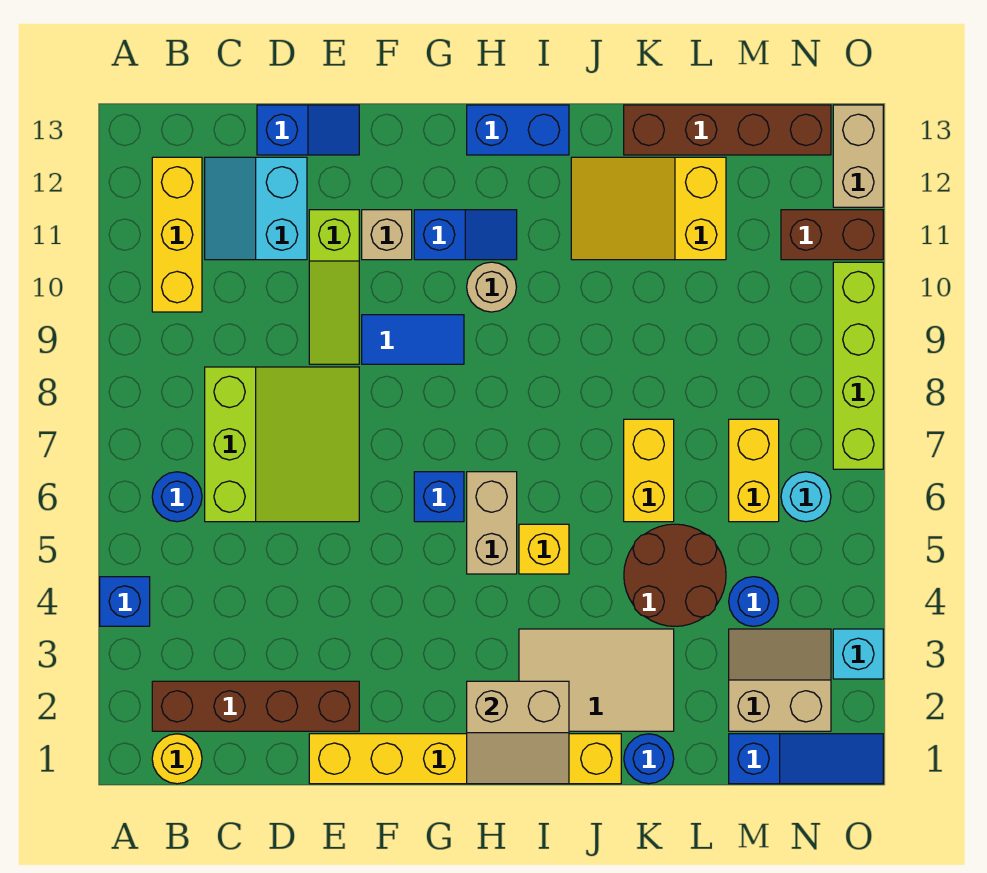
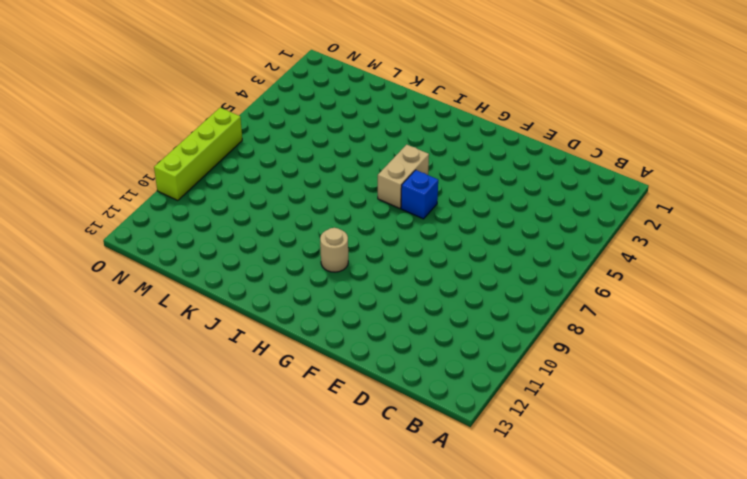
none -> blue brick A4 level 1
none -> yellow round brick B1 level 1
none -> brown brick B2:E2 level 1
none -> blue round brick B6 level 1

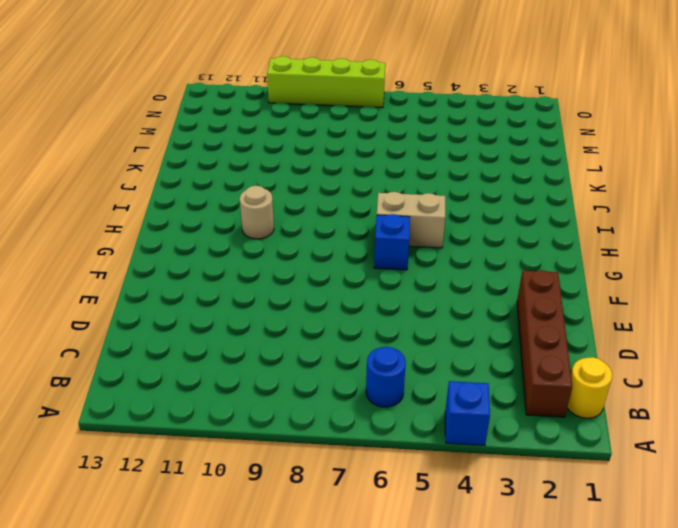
none -> yellow brick B10:B12 level 1
none -> lime slope C6:E8 level 1 top C
none -> cyan slope C11:D12 level 1 top D
none -> blue slope D13:E13 level 1 top D

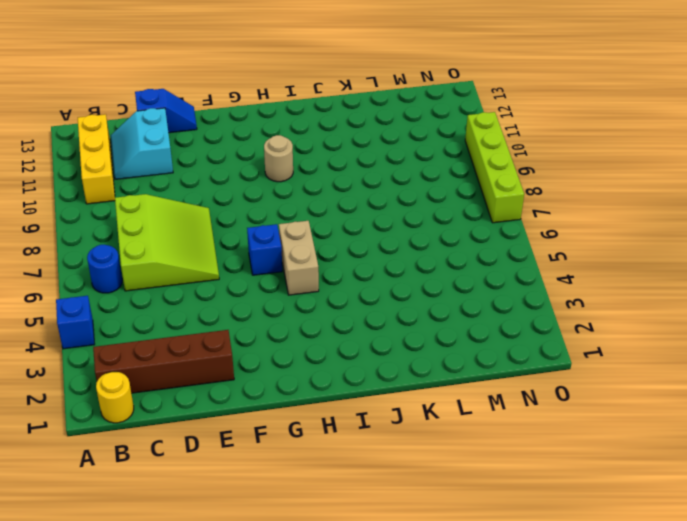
none -> yellow brick E1:J1 level 1
none -> lime slope E9:E11 level 1 top 11
none -> blue tile F9:G9 level 1
none -> tan brick F11 level 1

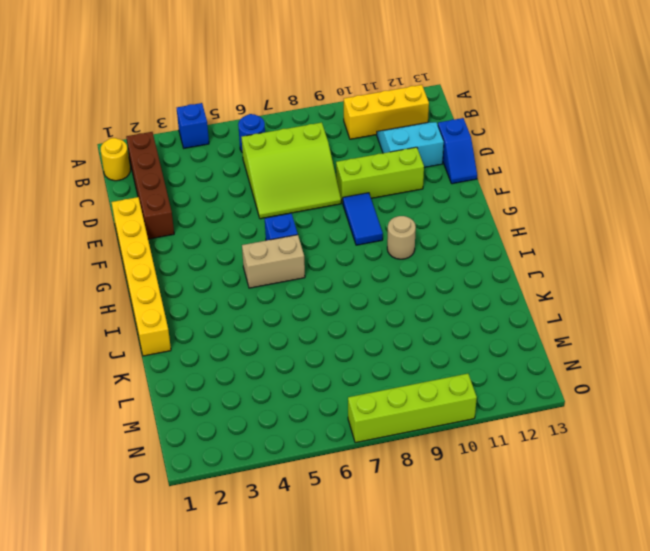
lime brick E9:E11 level 1 -> lime slope E9:E11 level 1 top 11
none -> tan brick F11 level 1
none -> blue slope G11:H11 level 1 top G
none -> blue brick H13:I13 level 1
none -> tan tile I2:K3 level 1

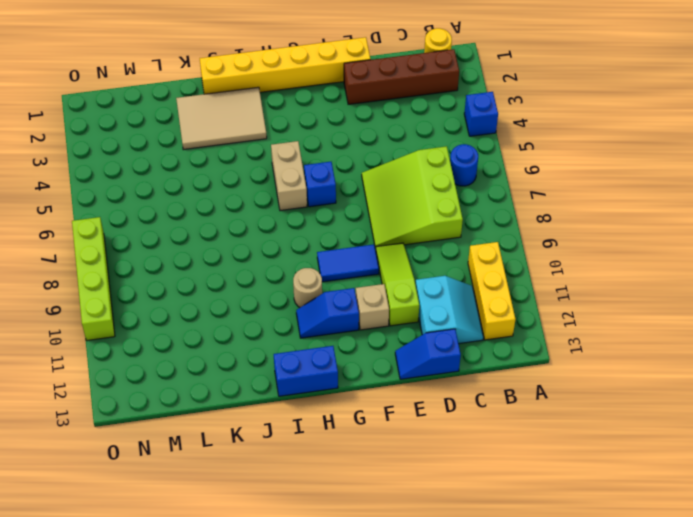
none -> yellow brick I5 level 1
none -> yellow slope J11:L12 level 1 top L
none -> blue round brick K1 level 1
none -> brown round brick K4:L5 level 1

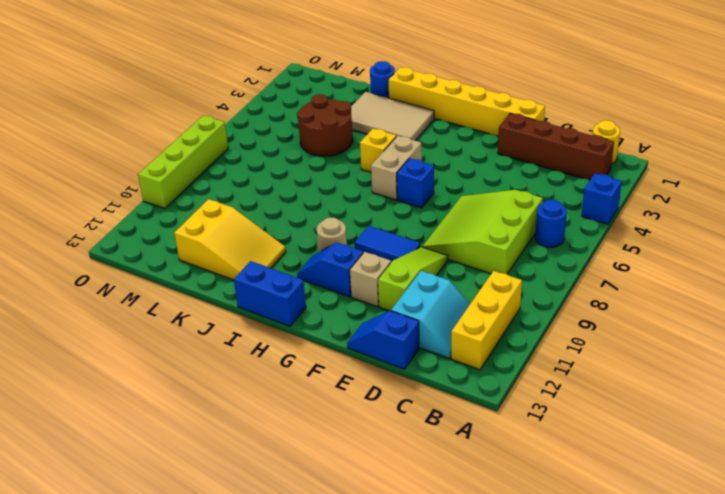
none -> yellow brick K6:K7 level 1
none -> brown brick K13:N13 level 1
none -> blue slope M1:O1 level 1 top M
none -> tan slope M2:N3 level 1 top 2

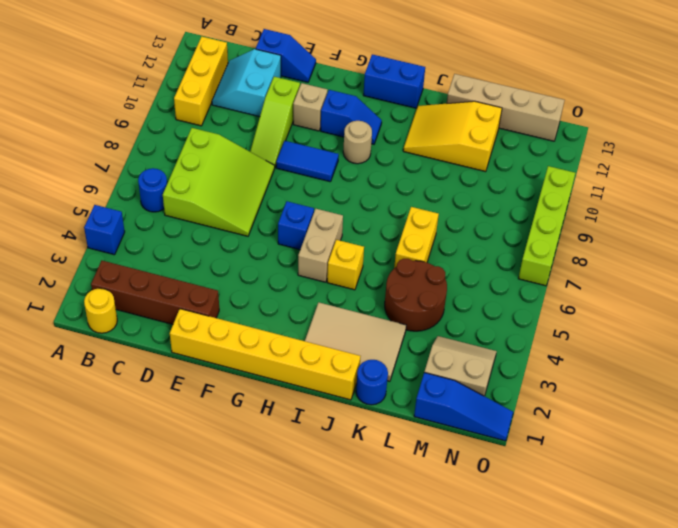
tan brick K13:N13 level 1 -> brown brick K13:N13 level 1
none -> blue round brick M4 level 1
none -> yellow brick M6:M7 level 1
none -> cyan round brick N6 level 1
none -> brown brick N11:O11 level 1

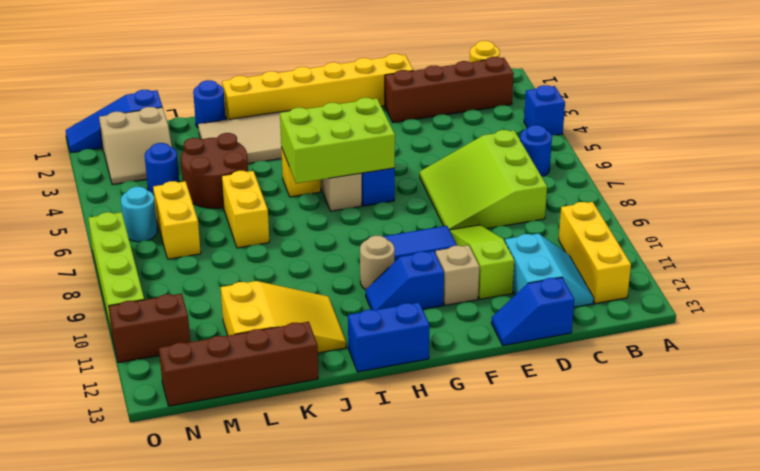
lime brick G5:I6 level 2 -> none
none -> cyan brick O3 level 1
none -> tan brick O12:O13 level 1
none -> tan slope H1:I2 level 2 top 2

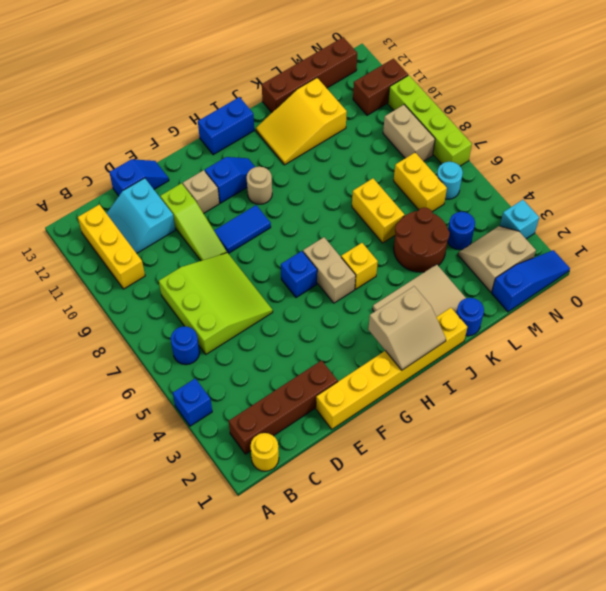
tan brick N8:N9 level 1 -> tan brick O12:O13 level 1

